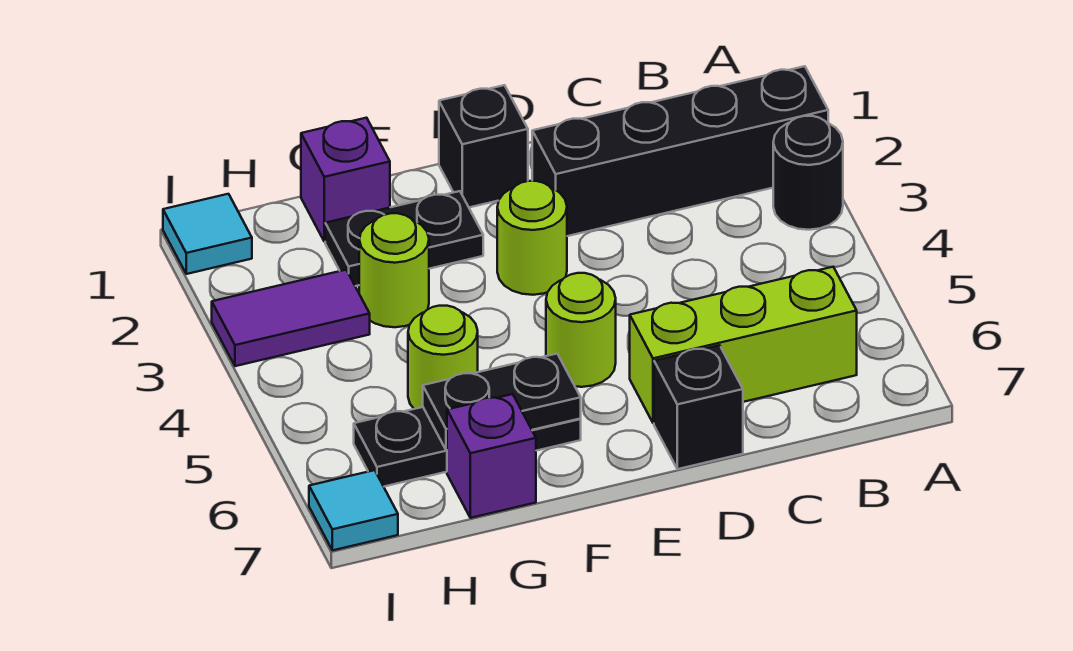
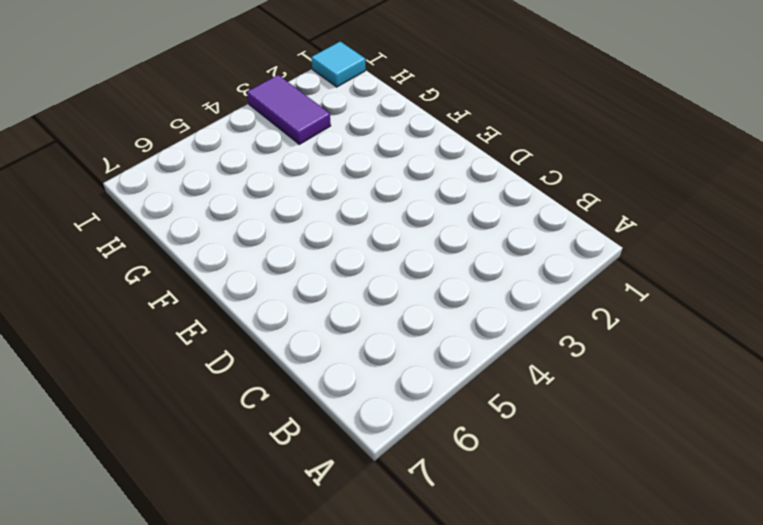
none -> black brick A2:D2 level 1
none -> black round brick A3 level 1
none -> lime brick B6:D6 level 1

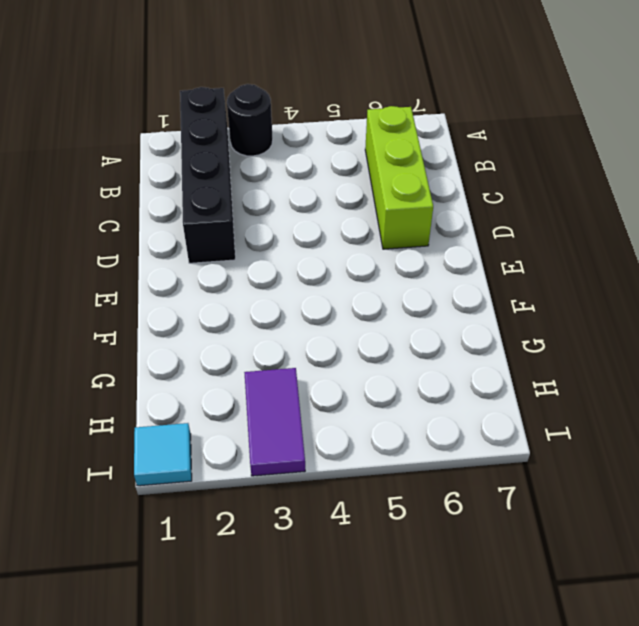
none -> black brick D7 level 1
none -> black brick E1 level 1
none -> lime round brick E3 level 1

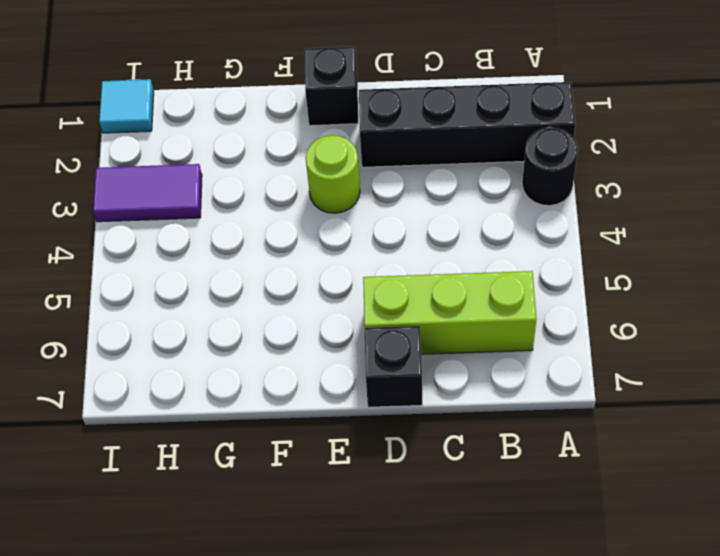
none -> lime round brick E5 level 1
none -> black plate F2:G2 level 1
none -> black plate F6:H6 level 1

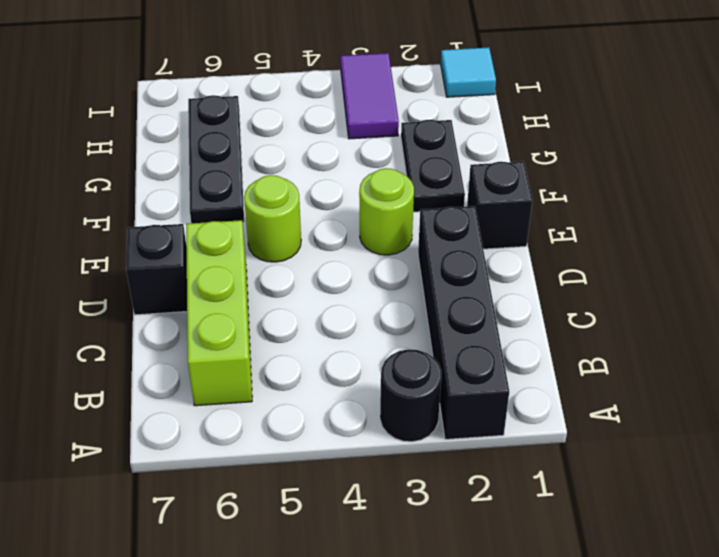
none -> purple brick G1 level 1
none -> lime round brick G3 level 1
none -> lime round brick G5 level 1

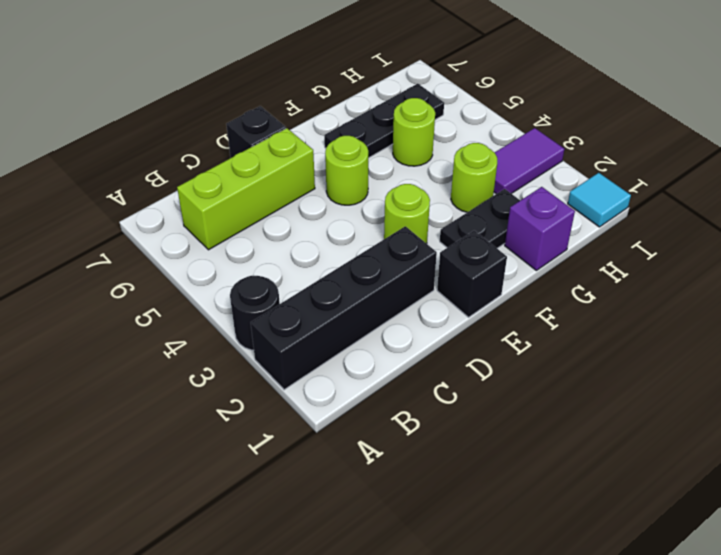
none -> purple brick G7 level 1
none -> cyan tile I7 level 1
none -> black plate F6:G6 level 2

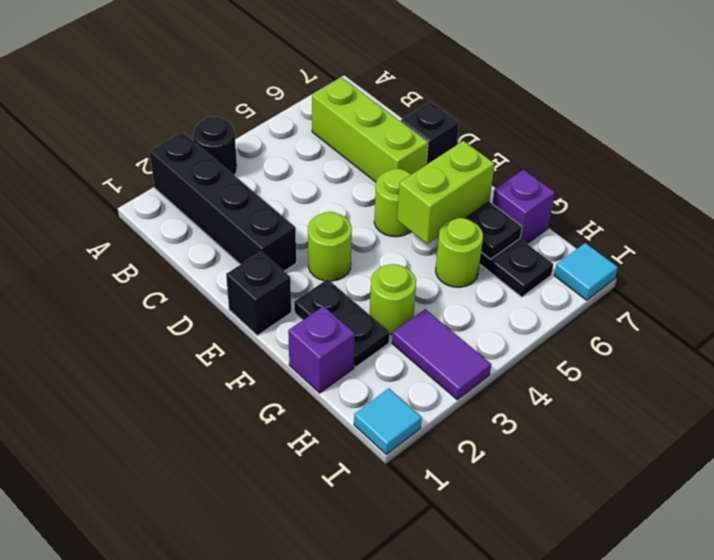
lime brick F5:F6 level 3 -> none

